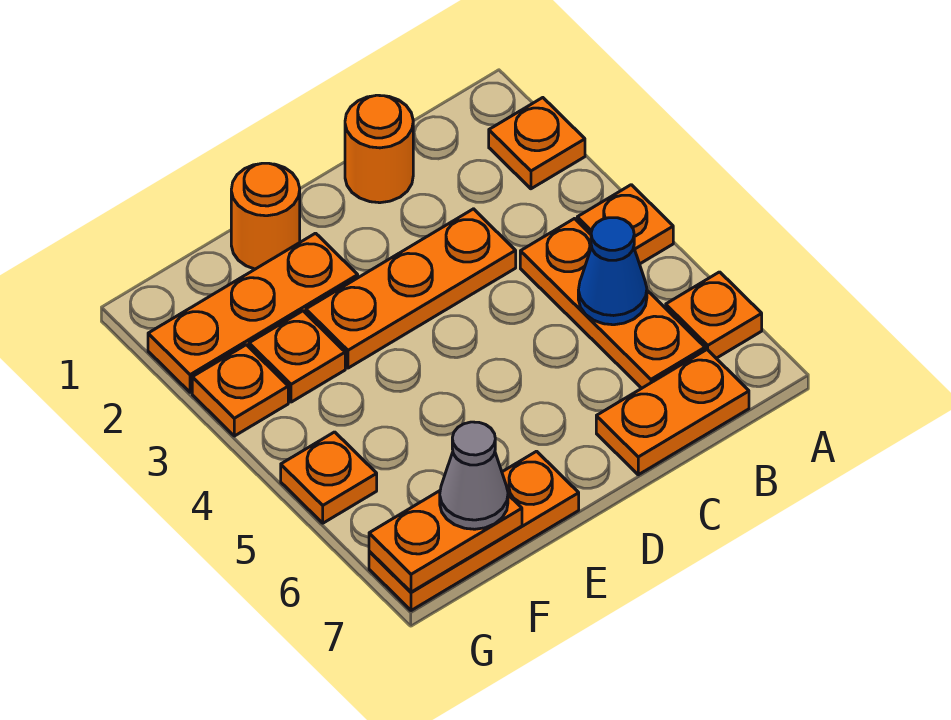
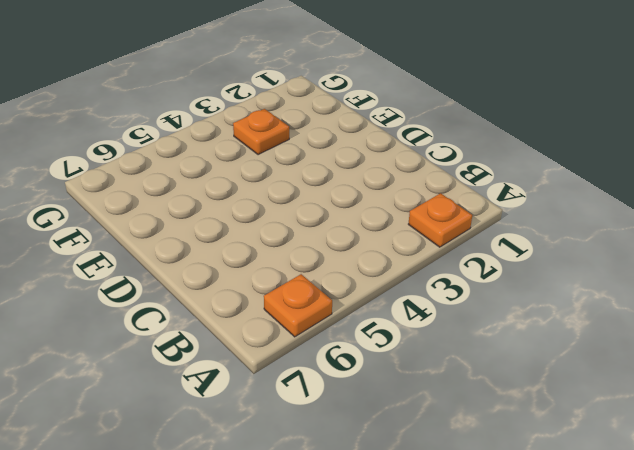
none -> orange plate A4 level 1
none -> orange plate B4:B6 level 1
none -> orange plate B7:C7 level 1

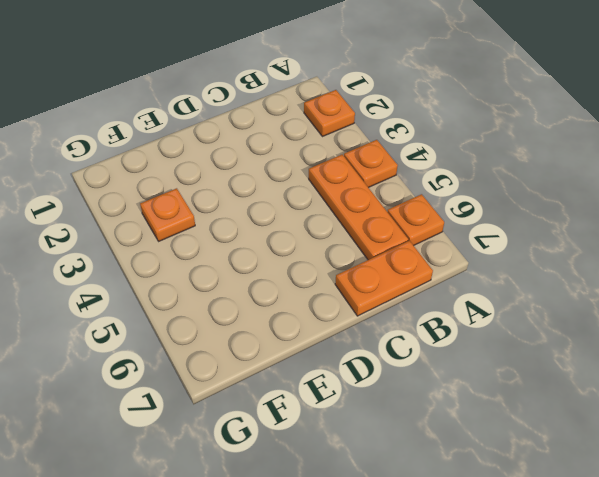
none -> orange round brick C1 level 1
none -> orange plate C3:E3 level 1
none -> orange round brick E1 level 1

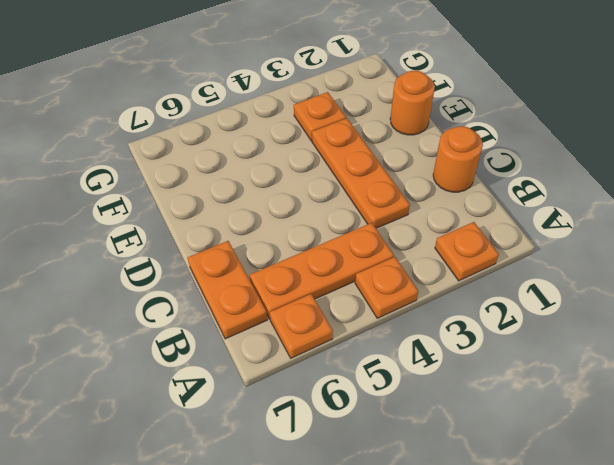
none -> orange plate E2:G2 level 1
none -> orange plate E7:G7 level 1
none -> orange plate G3 level 1

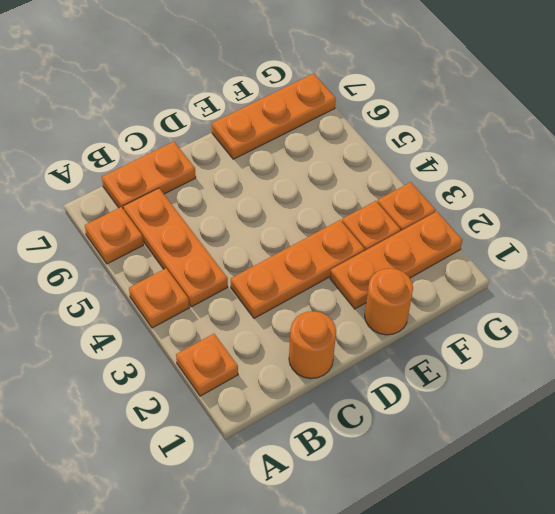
none -> orange plate G5 level 1
none -> blue cone B5 level 2
none -> orange plate F7:G7 level 2

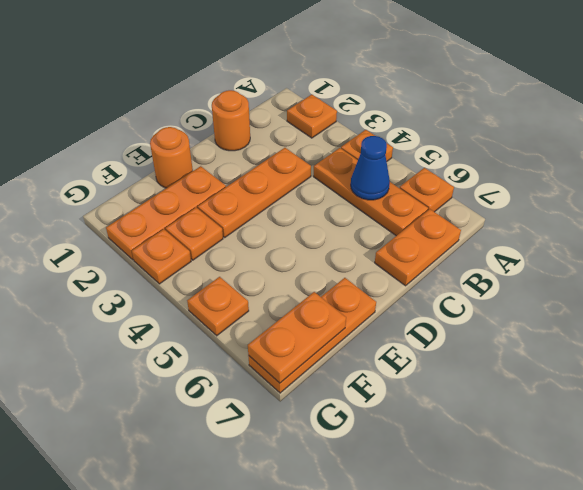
none -> grey cone F7 level 3

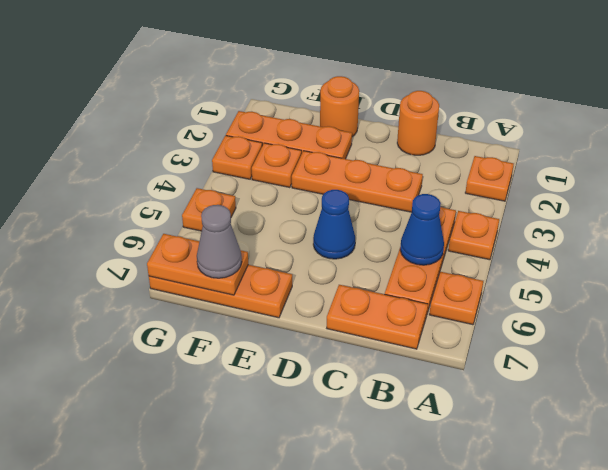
blue cone D5 level 1 -> none

